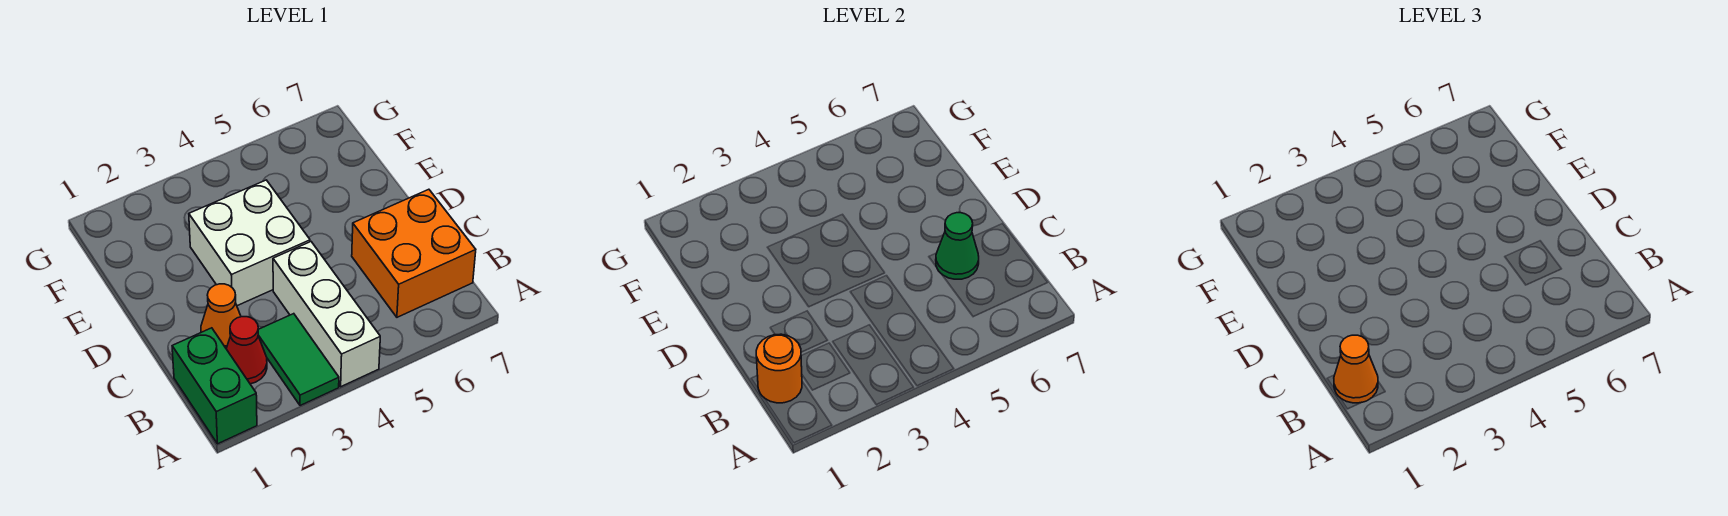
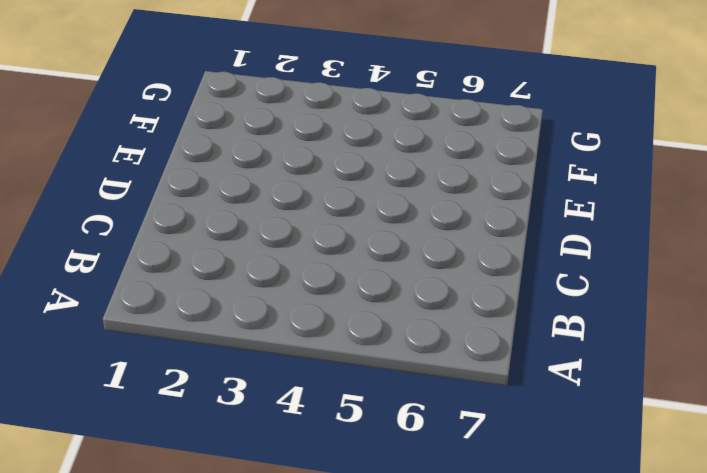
none -> green brick A1:B1 level 1
none -> green tile A3:B3 level 1

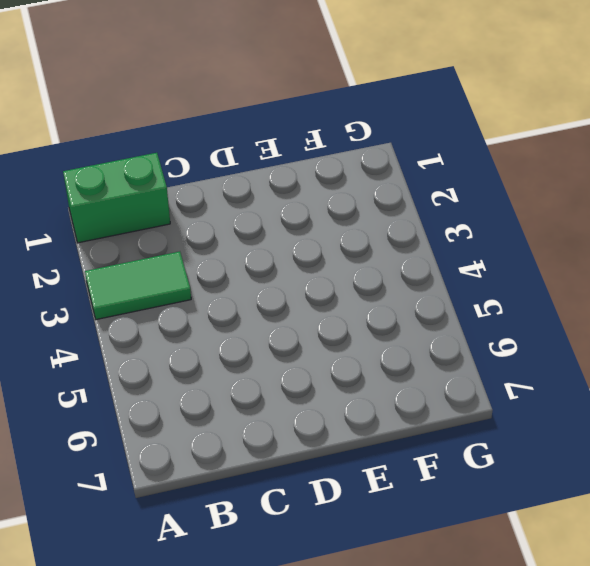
none -> white brick A4:C4 level 1
none -> red cone B2 level 1

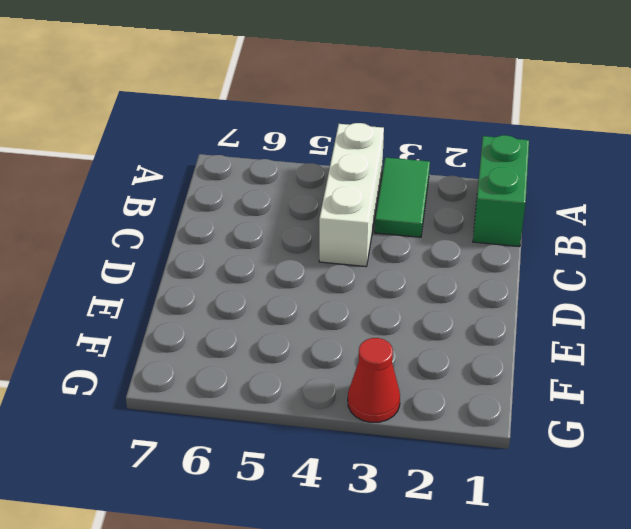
red cone G3 level 1 -> red cone B2 level 1
none -> orange brick B6:C7 level 1
none -> orange cone C2 level 1

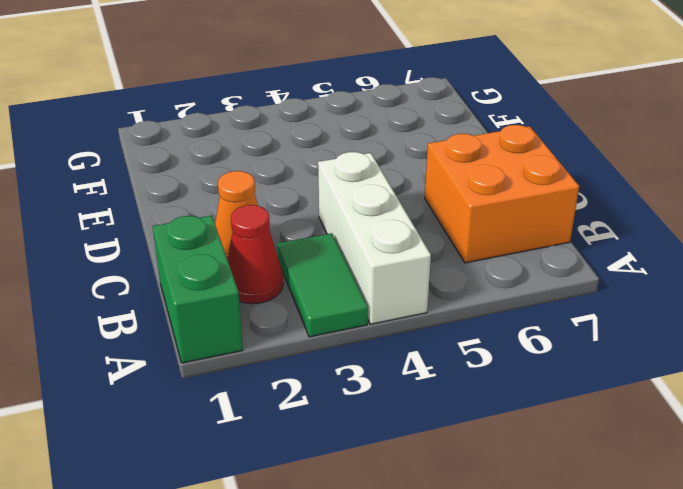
none -> white brick D3:E4 level 1
none -> orange round brick B1 level 2

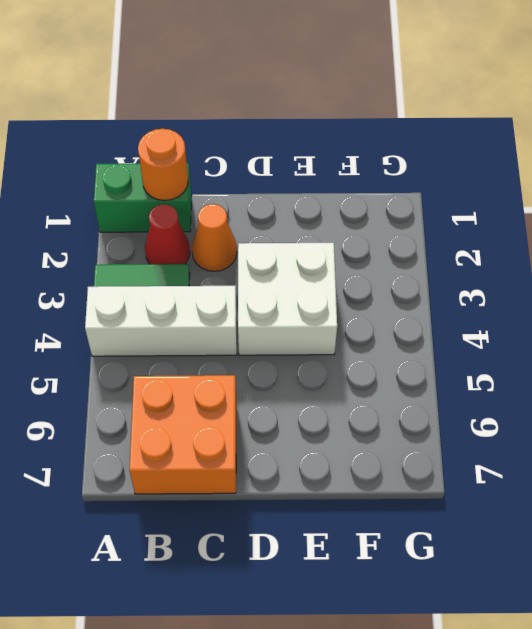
none -> green cone C6 level 2
none -> orange cone B1 level 3

